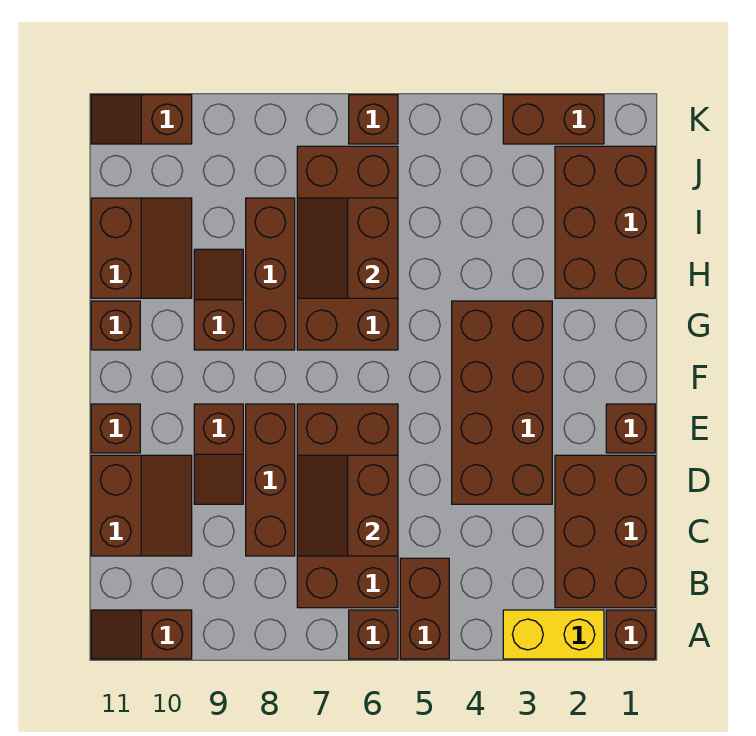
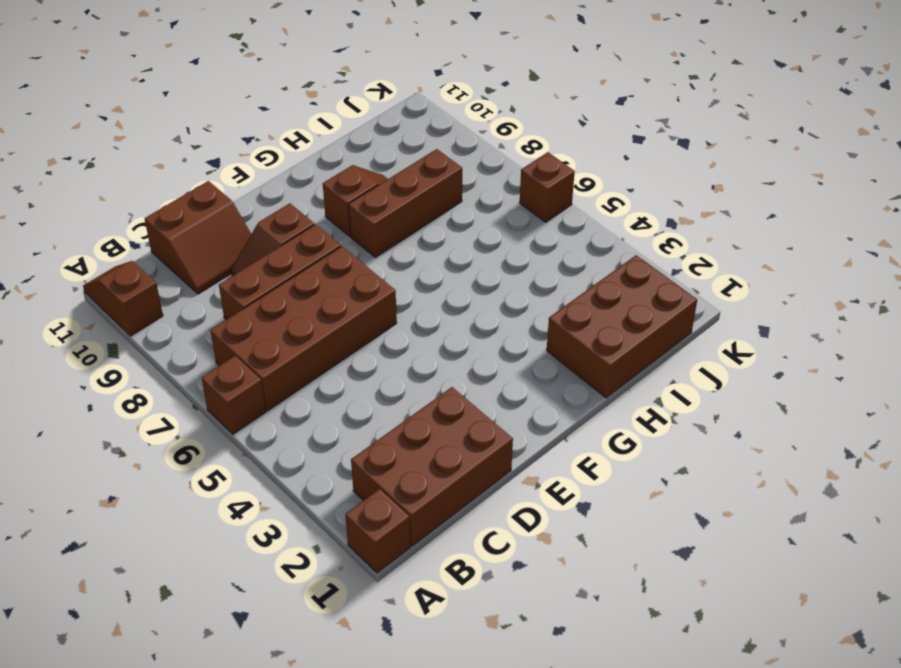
none -> yellow brick A2:A3 level 1
none -> brown brick A5:B5 level 1
none -> brown brick D3:G4 level 1

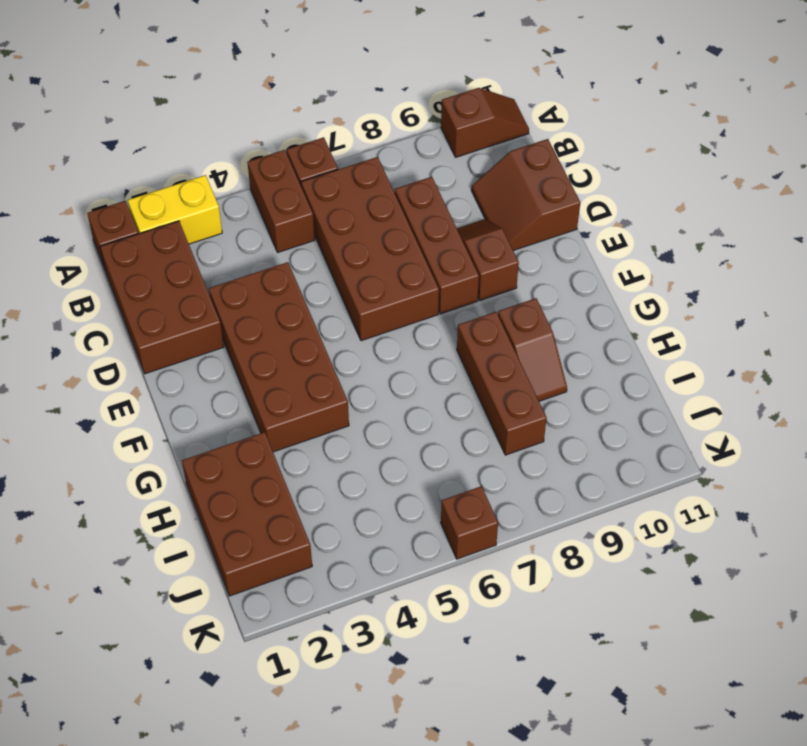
none -> brown brick E1 level 1
none -> brown brick E11 level 1
none -> brown brick G6:J7 level 1

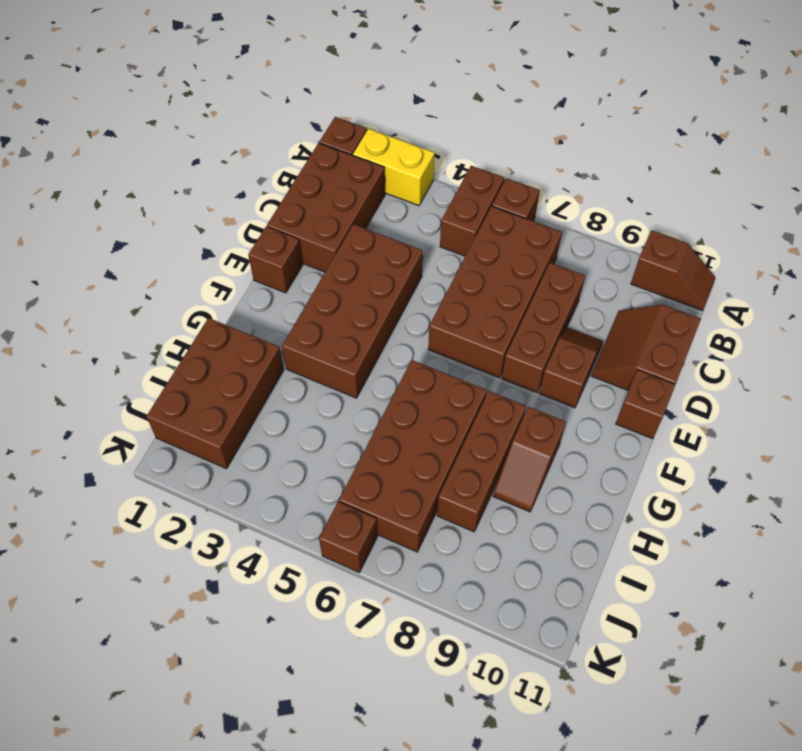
none -> brown brick G11 level 1
none -> brown slope H10:I11 level 1 top 11
none -> brown brick K2:K3 level 1

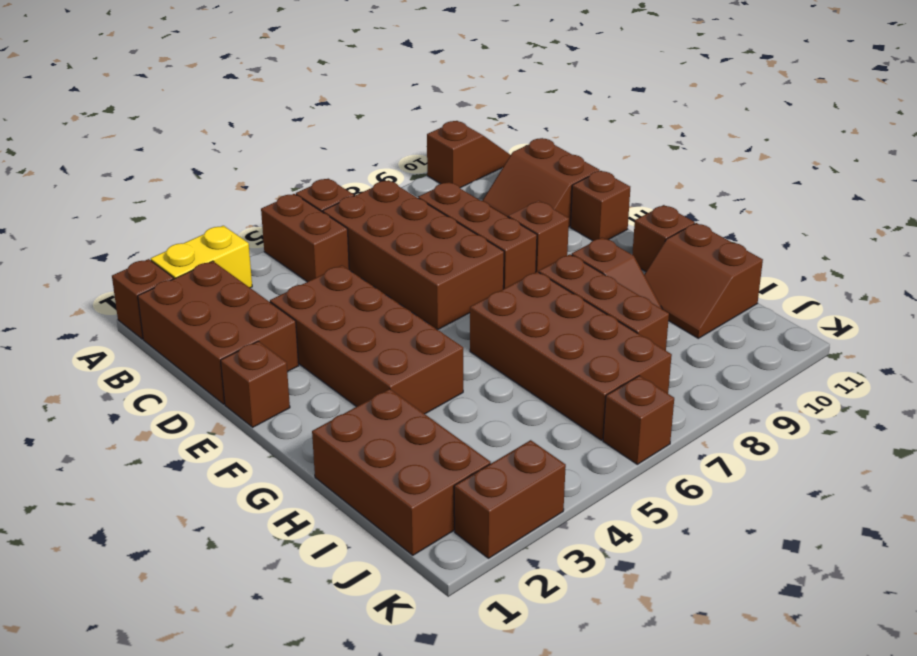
none -> brown slope K10:K11 level 1 top 10
none -> brown slope C6:D7 level 2 top 6
none -> brown slope H6:I7 level 2 top 6

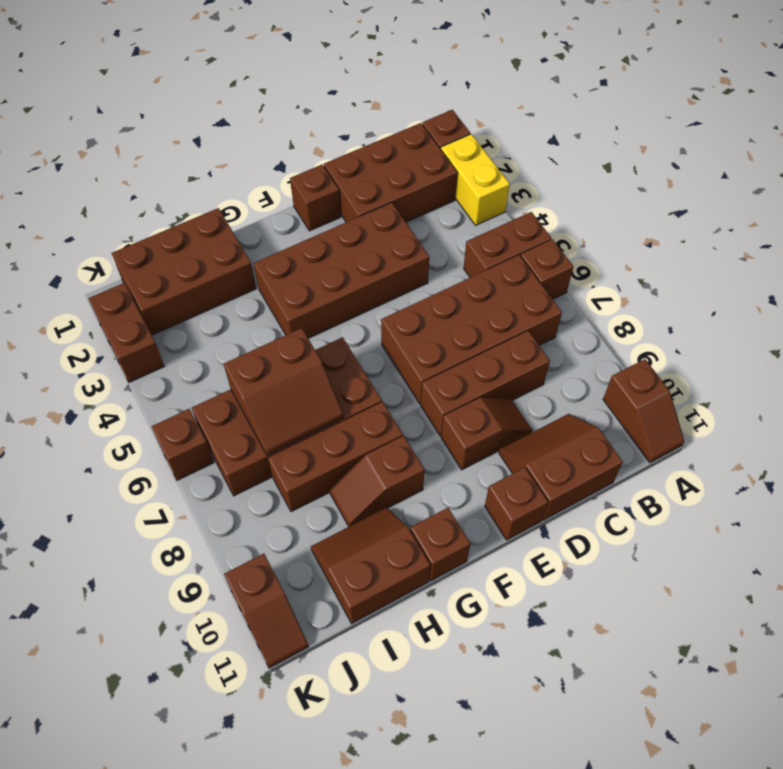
none -> brown slope C6:D7 level 2 top 6

